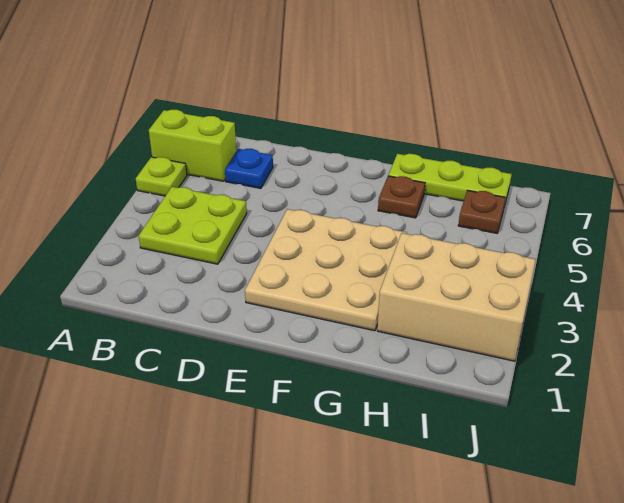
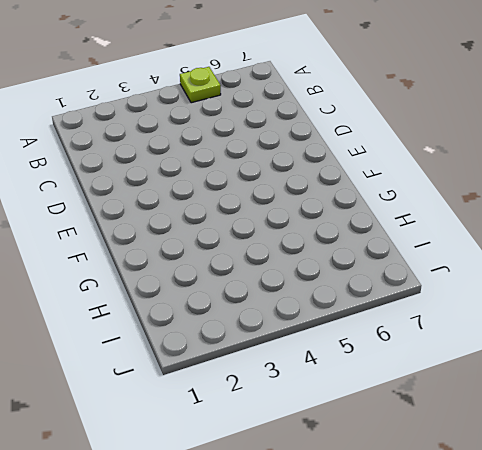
none -> lime brick A6:B6 level 1
none -> lime plate B3:C4 level 1

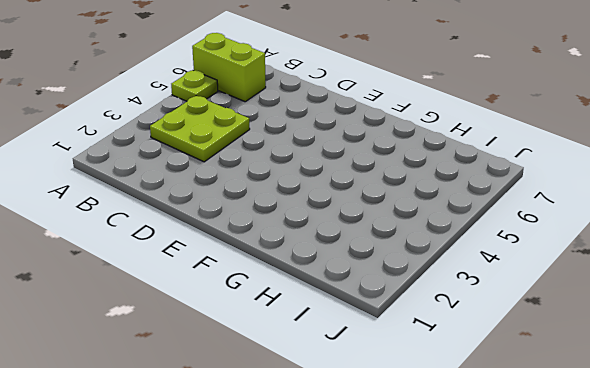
none -> blue plate C6 level 1
none -> tan plate E2:G4 level 1

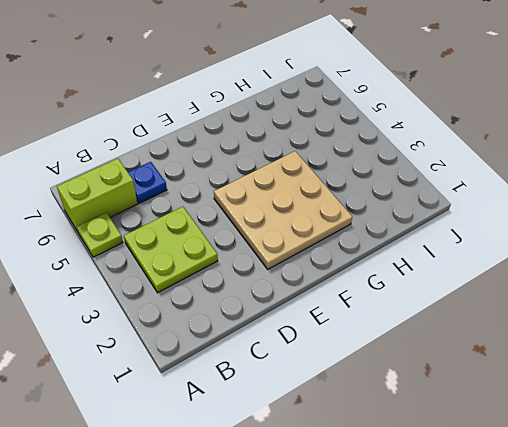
none -> brown plate G6 level 1
none -> lime plate G7:I7 level 1

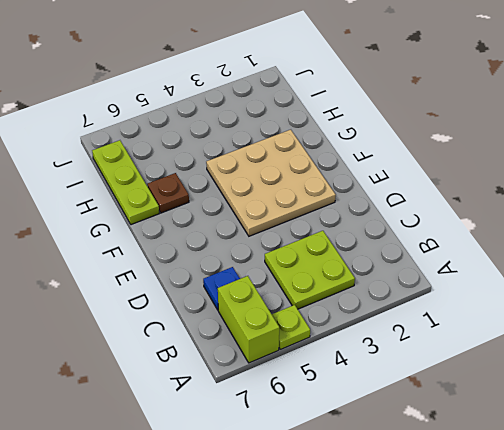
none -> tan brick H2:J3 level 1
none -> brown plate I6 level 1

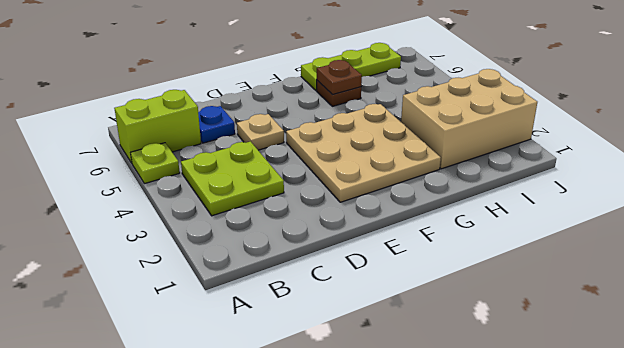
tan plate D5 level 1 -> none
brown plate G6 level 2 -> brown plate I6 level 1

